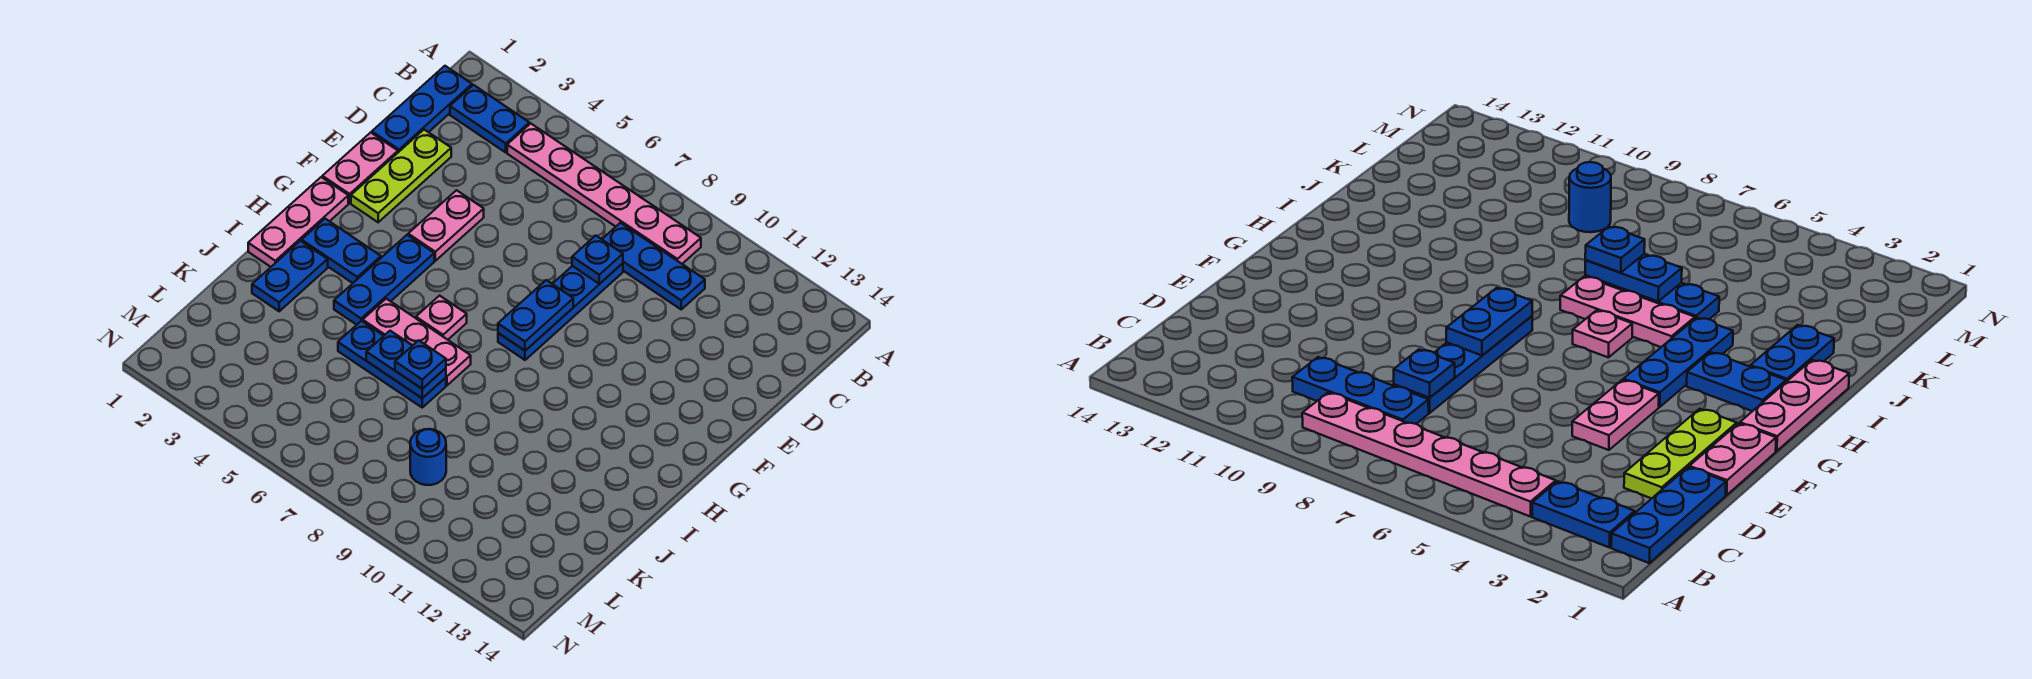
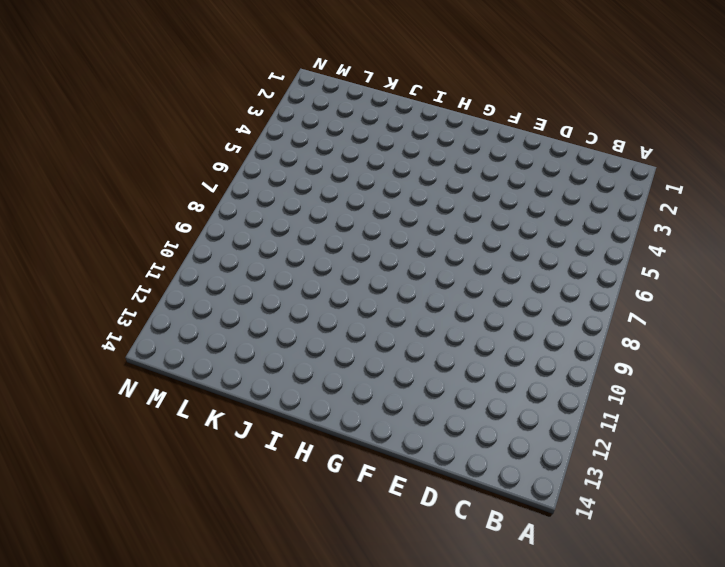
none -> blue plate B1:D1 level 1
none -> blue plate B2:B3 level 1
none -> pink plate B4:B9 level 1

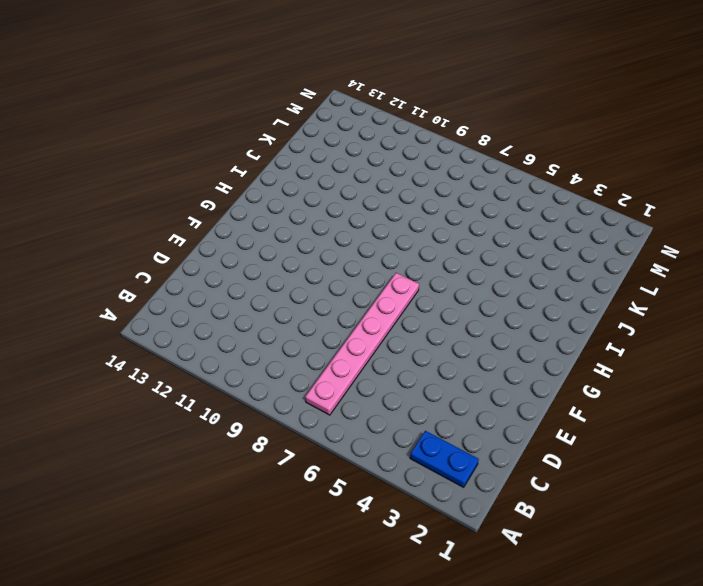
pink plate B7:G7 level 1 -> pink plate B4:B9 level 1
none -> blue plate B1:D1 level 1
none -> blue plate C8:C10 level 1
none -> lime plate D2:F2 level 1

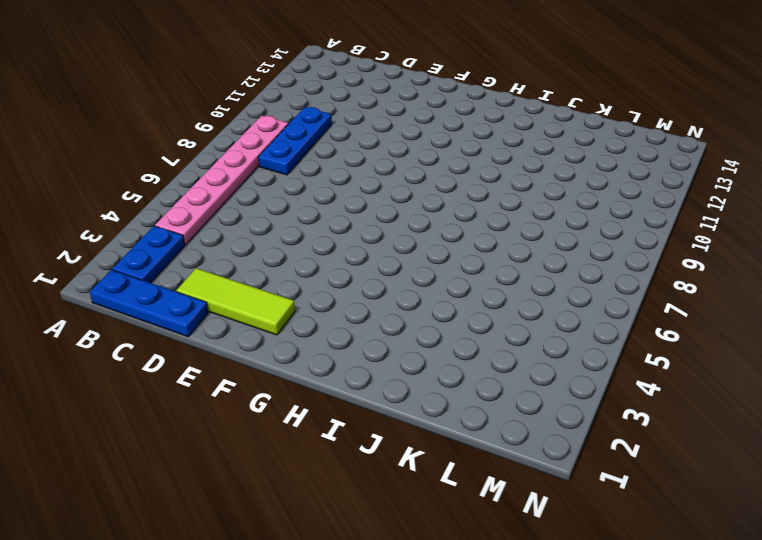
lime tile D2:F2 level 1 -> lime plate D2:F2 level 1
none -> blue plate D8:G8 level 1
none -> pink plate E1:F1 level 1
none -> pink plate E4:F4 level 1

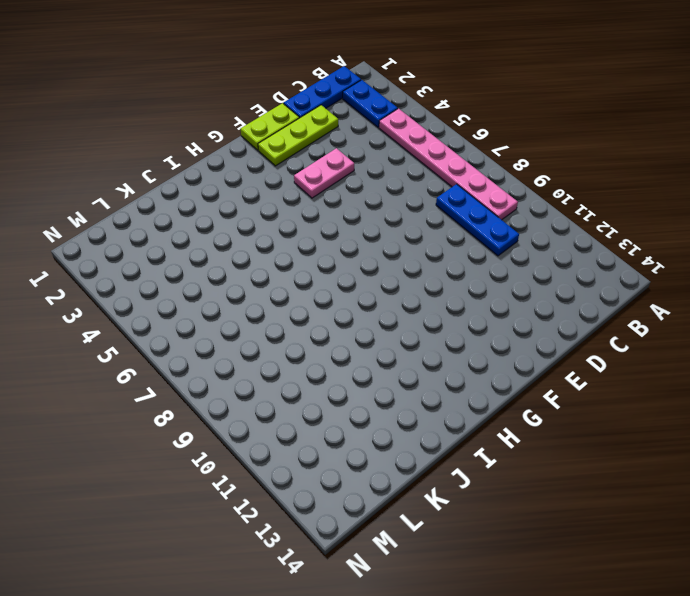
lime plate E1:F1 level 1 -> pink plate E1:F1 level 1
none -> blue plate D8:G8 level 1
none -> pink plate G1:I1 level 1
none -> blue plate G4:I4 level 1

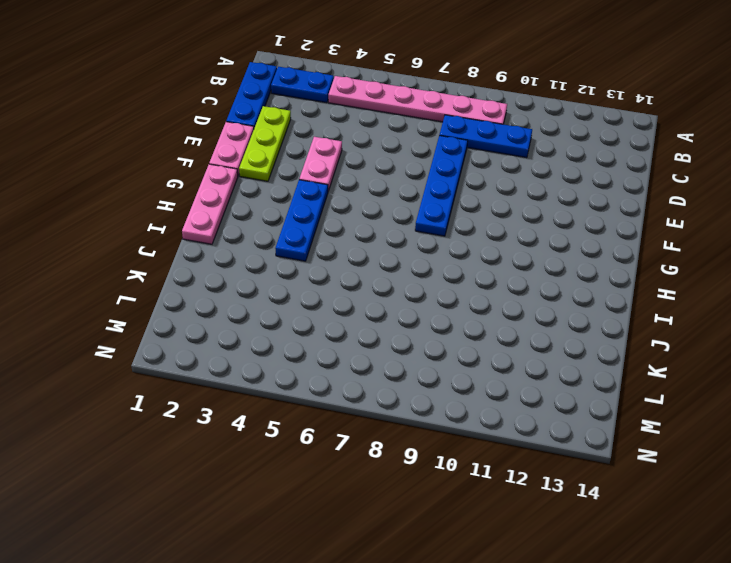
none -> blue plate H2:H3 level 1
none -> pink plate H6 level 1
none -> blue plate I2:J2 level 1

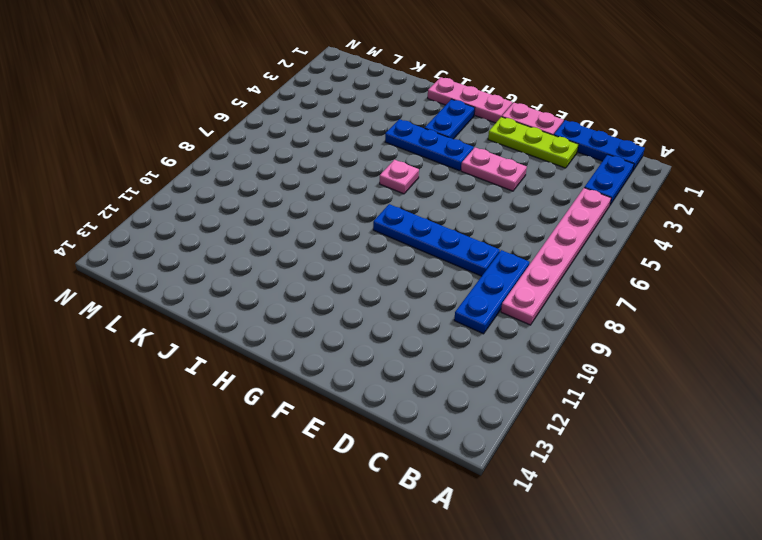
none -> blue plate I2:J2 level 1
none -> pink plate I5:I7 level 1
none -> blue plate J5:J7 level 1

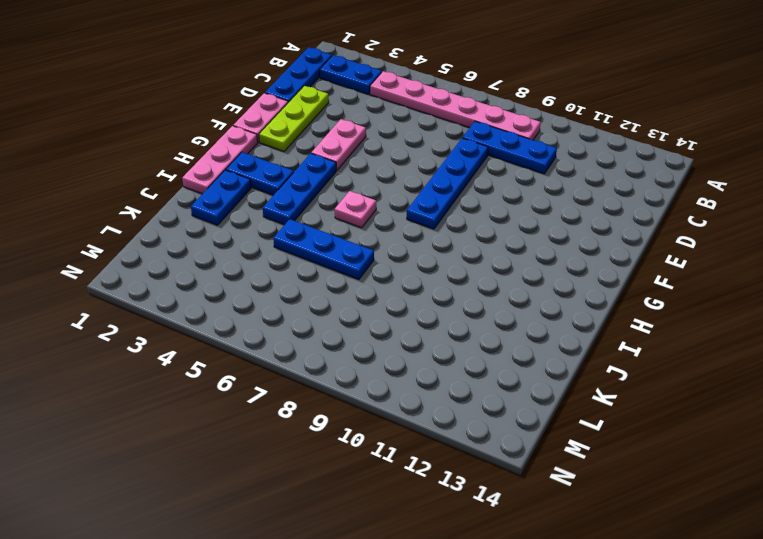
none -> pink plate I5:I7 level 1
none -> blue round brick L9 level 1
none -> blue plate D8 level 2

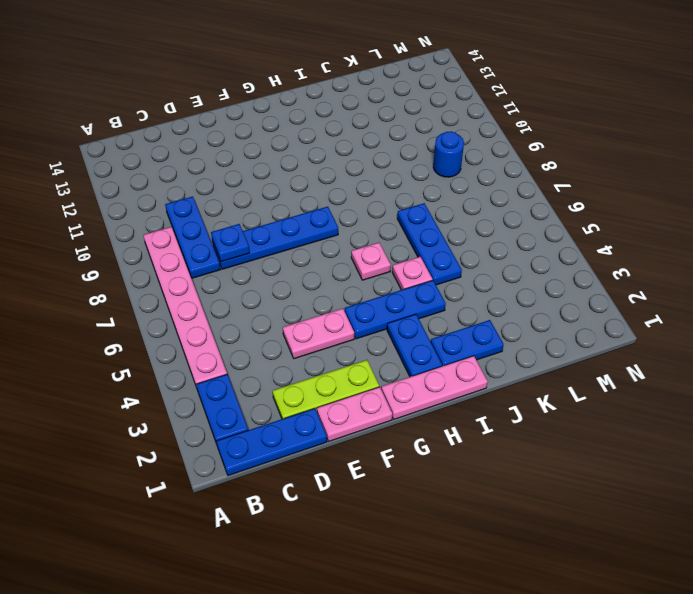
pink plate I5 level 1 -> pink plate I5:I7 level 1
none -> blue plate F8:G8 level 2
none -> blue plate J6:J7 level 2
none -> blue plate J7 level 3

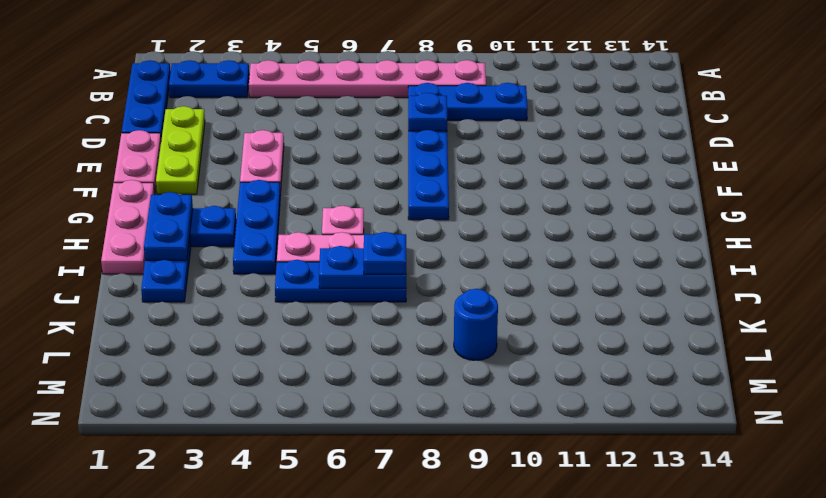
blue plate H2:I2 level 2 -> blue plate F8:G8 level 2

